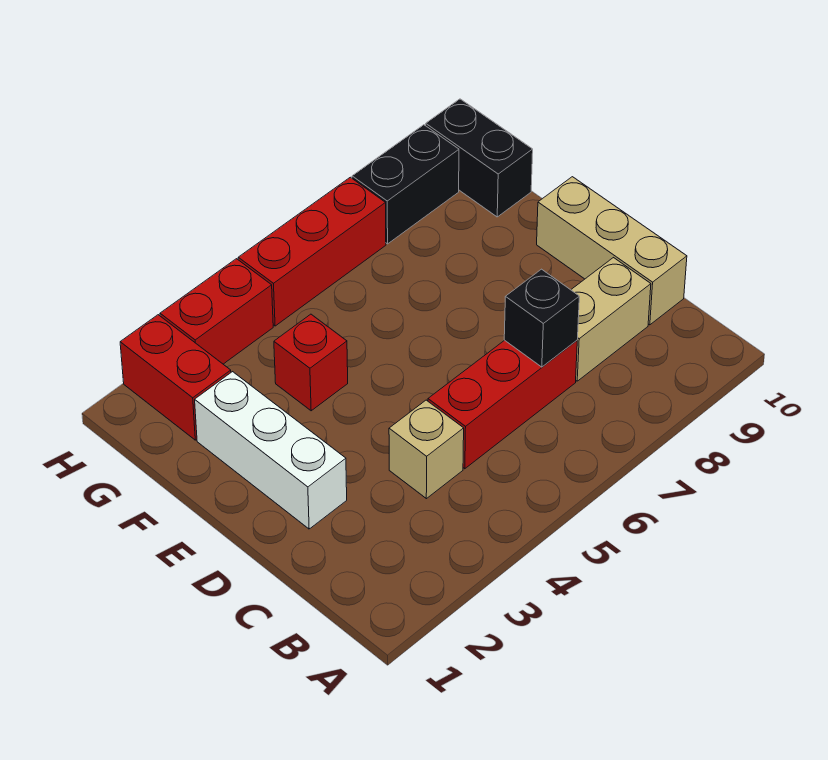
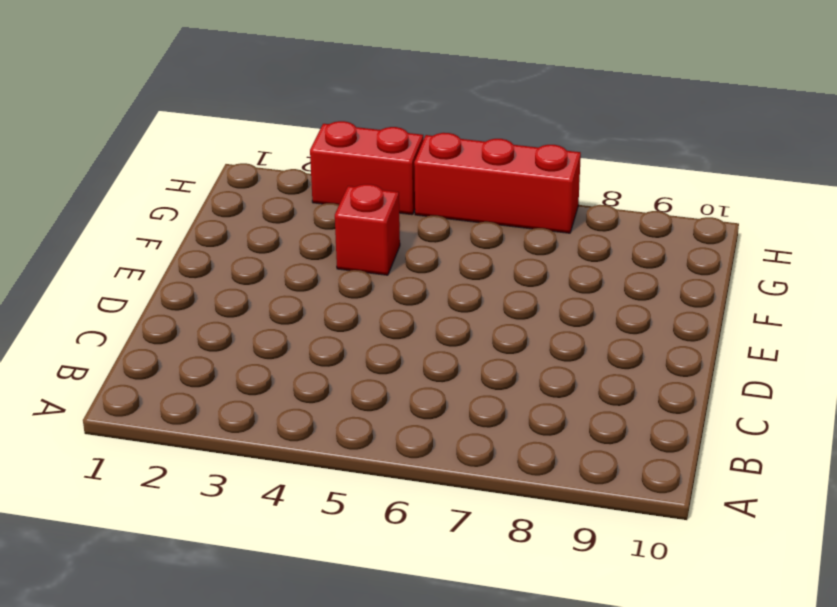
none -> tan brick C4 level 1
none -> red brick C5:C7 level 1
none -> tan brick C8:C9 level 1

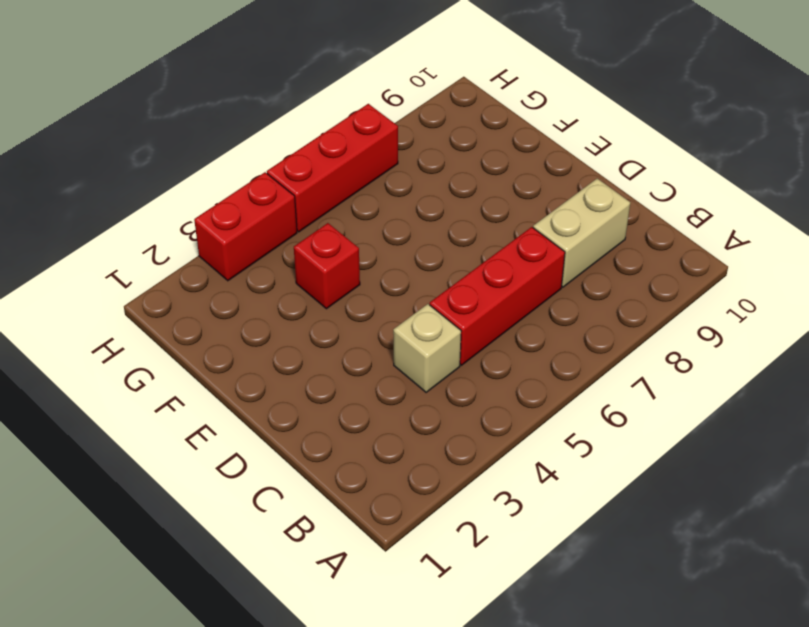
none -> tan brick C10:E10 level 1
none -> white brick D2:F2 level 1
none -> red brick G2:H2 level 1

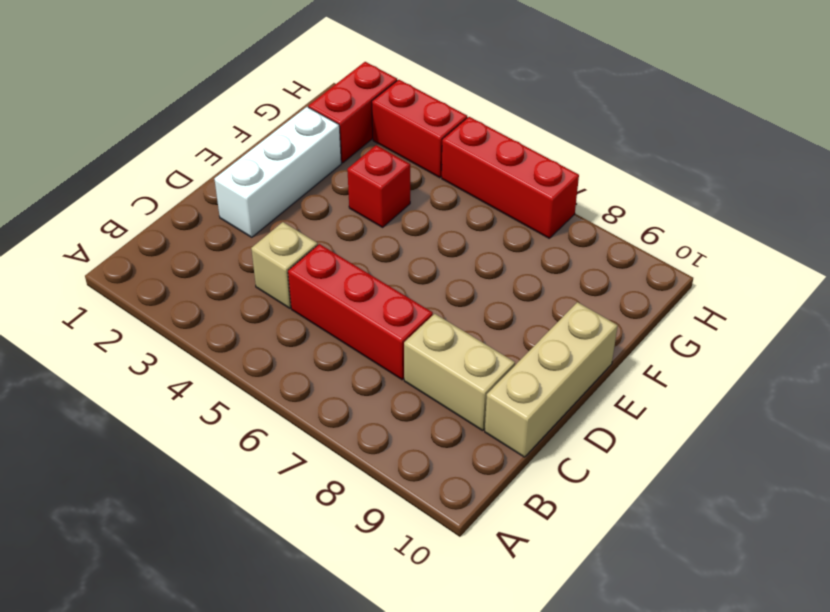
none -> black brick G10:H10 level 1
none -> black brick H8:H9 level 1
none -> black brick C7 level 2

